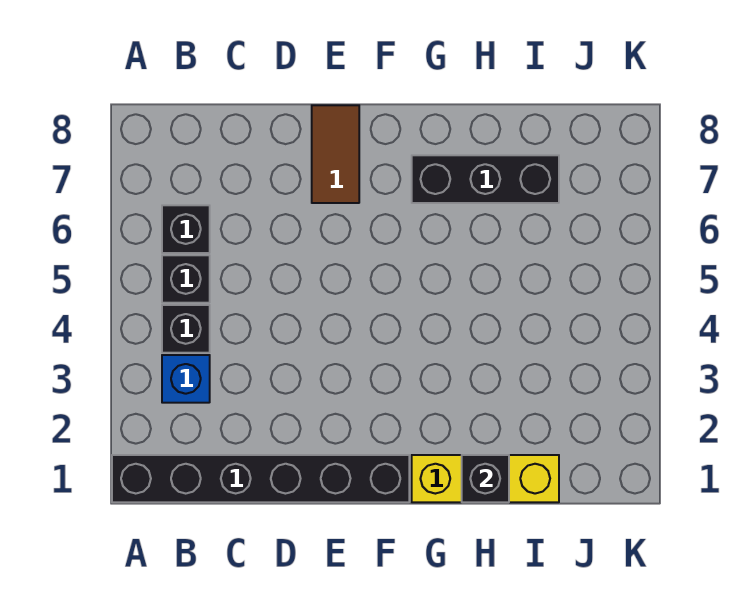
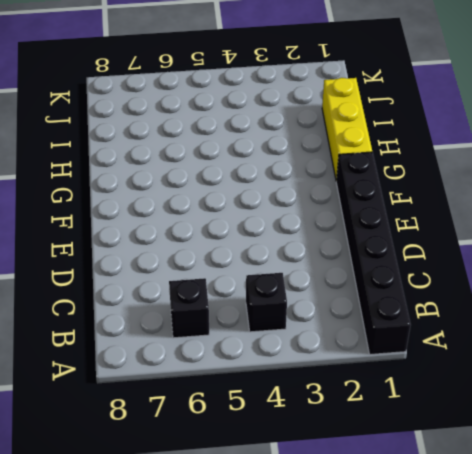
none -> blue brick B3 level 1
none -> black brick B5 level 1

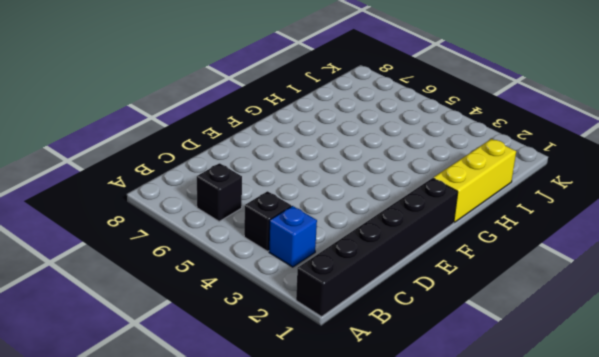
none -> black brick B5 level 1
none -> brown tile E7:E8 level 1

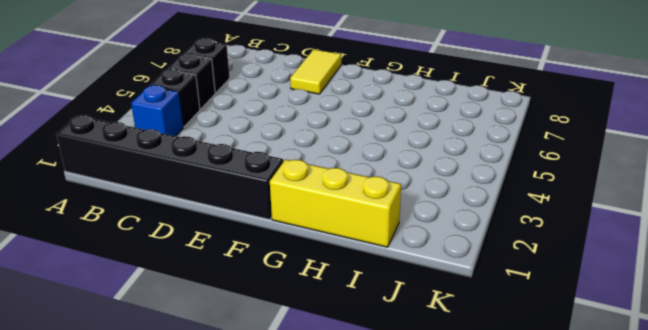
yellow tile E7:E8 level 1 -> brown tile E7:E8 level 1
none -> black brick G7:I7 level 1
none -> black brick H1 level 2

